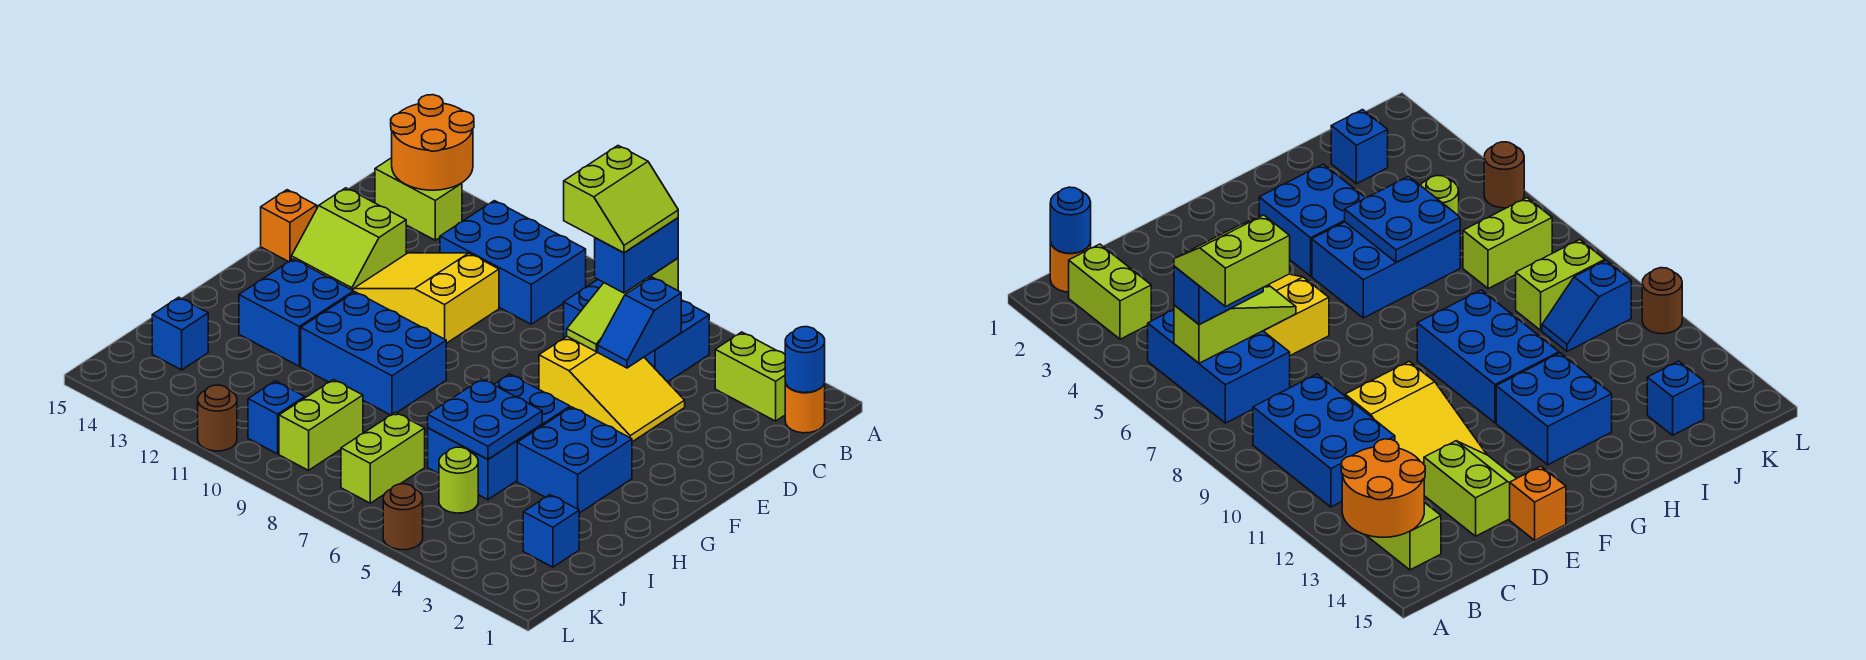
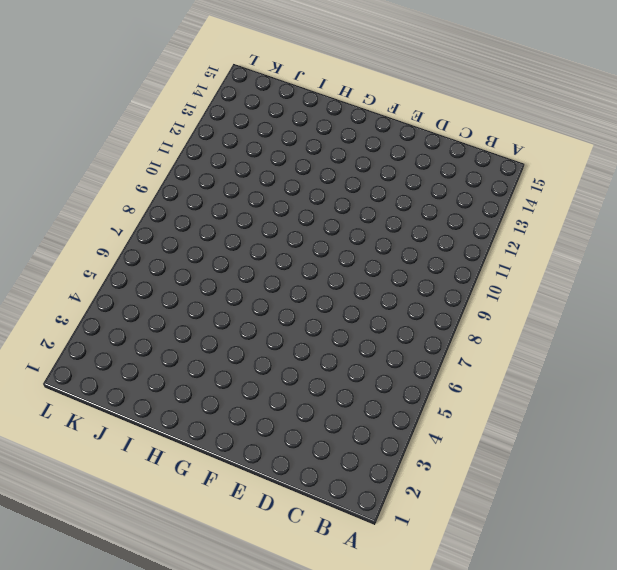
none -> orange round brick B1 level 1
none -> lime brick B2:B3 level 1
none -> blue brick B5:C7 level 1

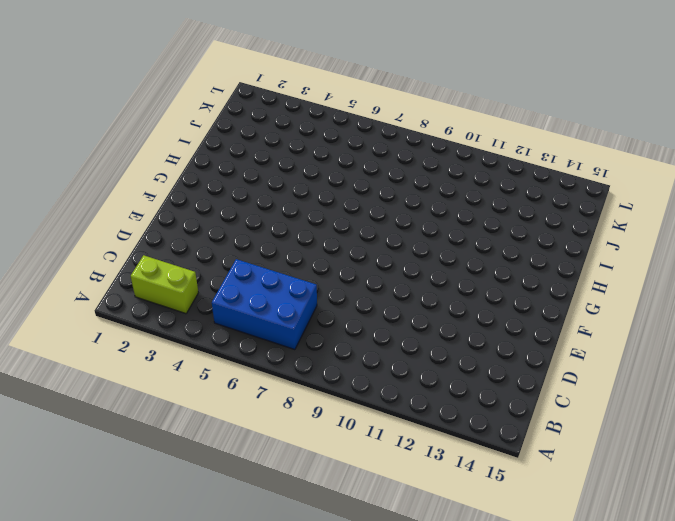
none -> orange round brick B1 level 1
none -> blue brick B9:C11 level 1
none -> lime brick B13:B14 level 1

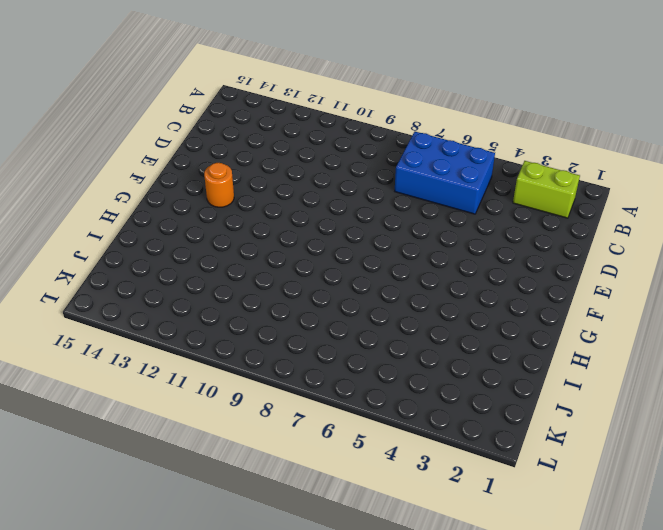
orange round brick F13 level 1 -> orange round brick B1 level 1
none -> blue brick B9:C11 level 1
none -> lime brick B13:B14 level 1
none -> yellow slope D4:E6 level 1 top 6

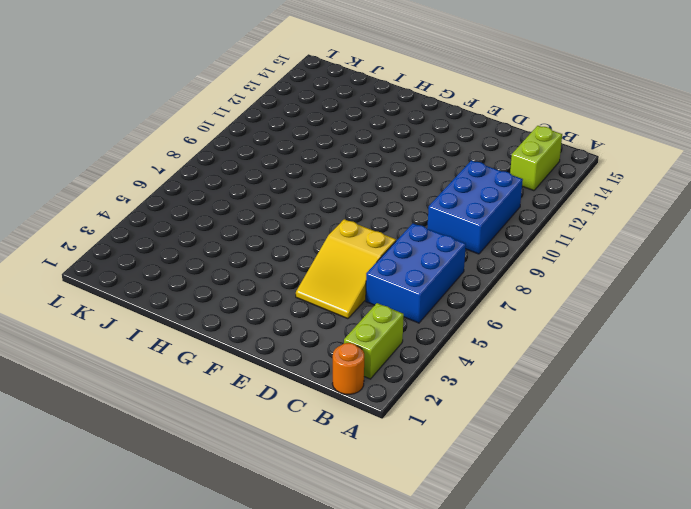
none -> yellow slope D10:E12 level 1 top 10
none -> lime slope D13:E14 level 1 top D
none -> orange brick E15 level 1

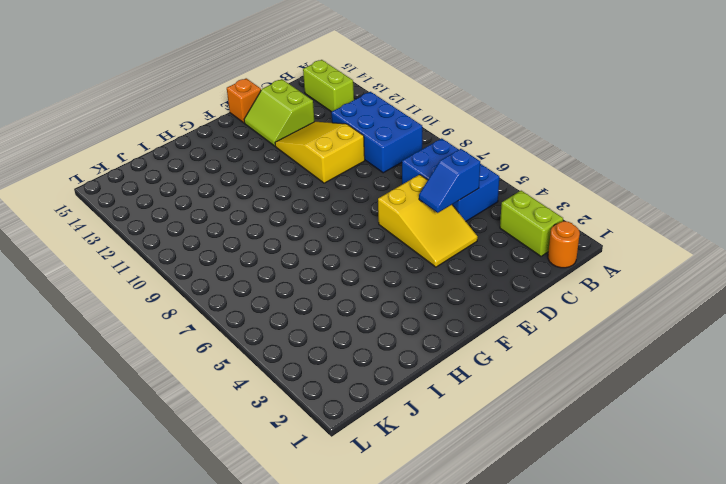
none -> blue brick G3:H4 level 1
none -> blue brick G5:I6 level 1
none -> blue brick G9:H11 level 1

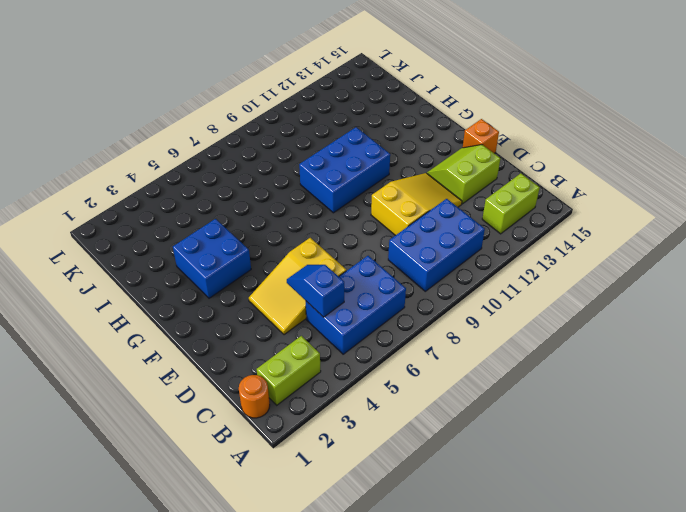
none -> blue brick G5:I6 level 1
none -> blue brick G12:H13 level 1
none -> blue brick J2 level 1

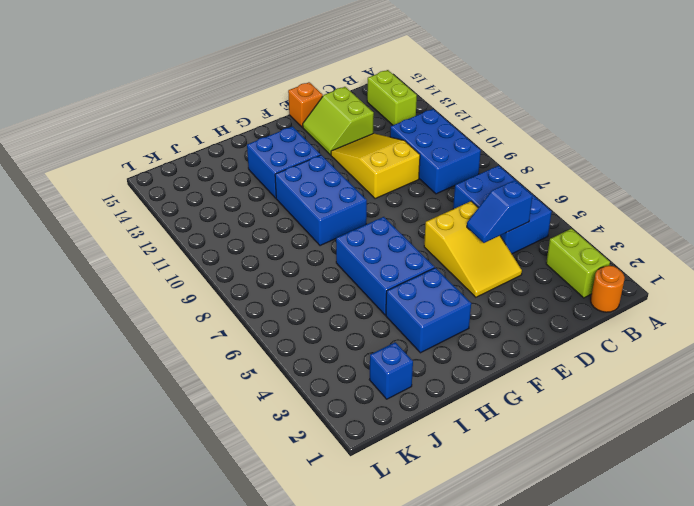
blue brick G5:H7 level 1 -> blue brick G5:I6 level 1
none -> lime round brick J5 level 1
none -> lime brick J7:K7 level 1
none -> lime brick J9:K9 level 1

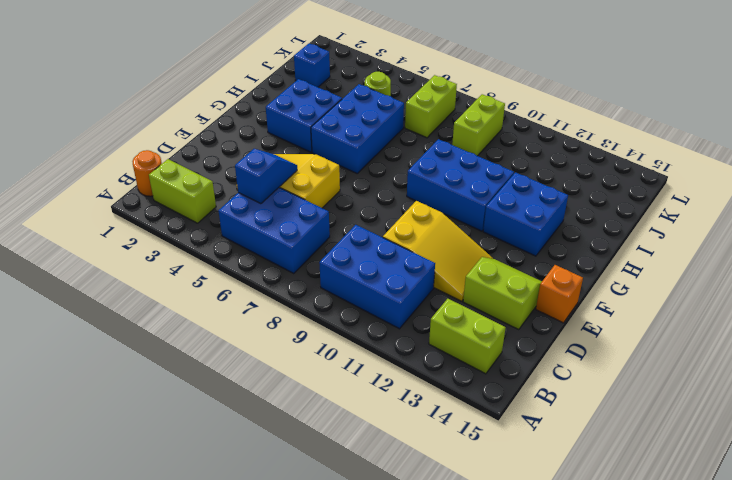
none -> blue slope J10:K10 level 1 top K
none -> blue brick J14 level 1
none -> brown round brick L5 level 1

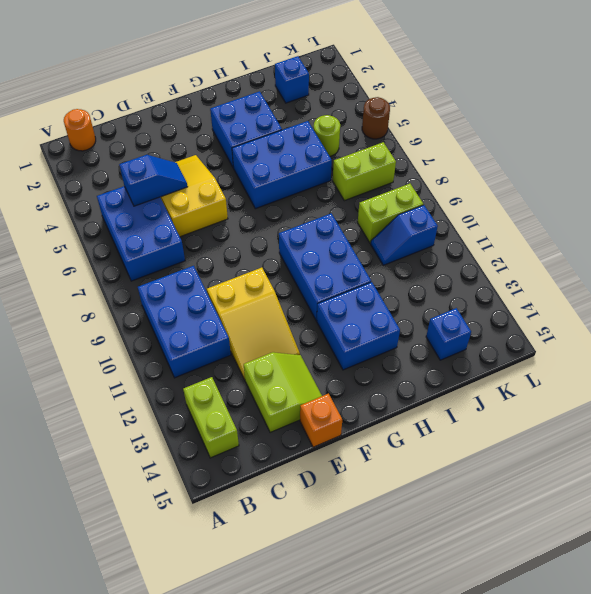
none -> lime brick B2:B3 level 1
none -> brown round brick L11 level 1
none -> orange round brick A13:B14 level 2

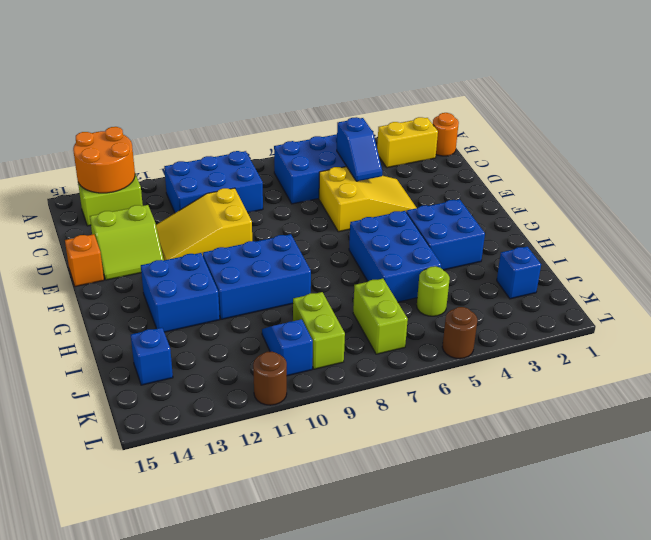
yellow brick B2:B3 level 1 -> lime brick B2:B3 level 1
none -> blue round brick B1 level 2
none -> lime slope B6:D6 level 2 top B
none -> blue plate H5:I6 level 2

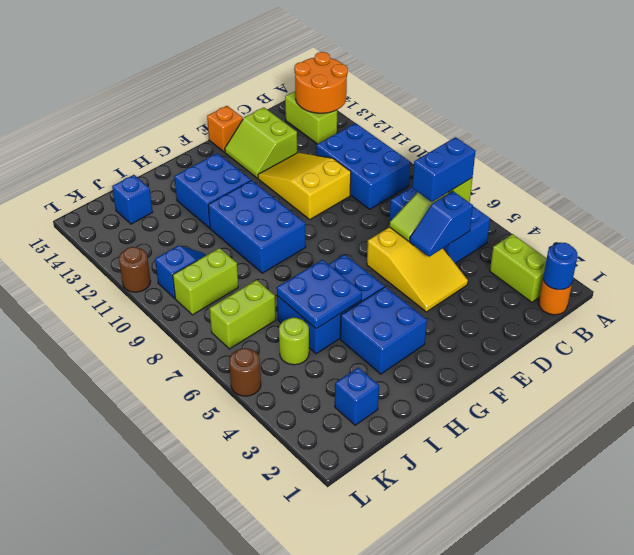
none -> lime slope B6:C7 level 4 top 7

